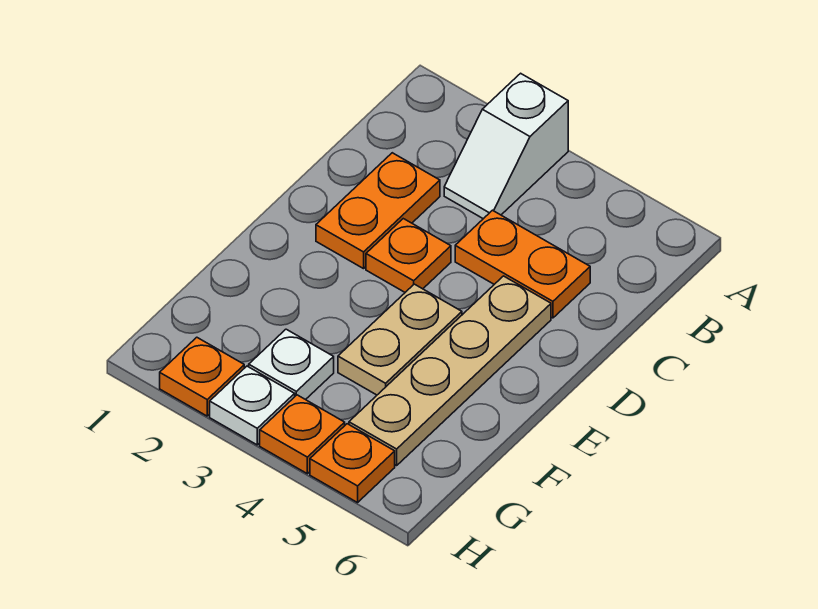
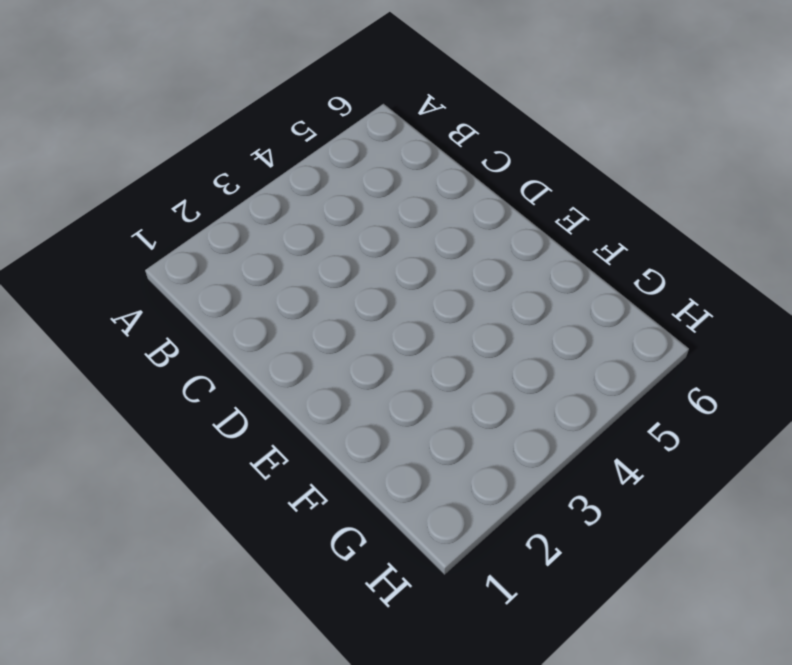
none -> white slope A3:B3 level 1 top A
none -> orange plate C2:D2 level 1

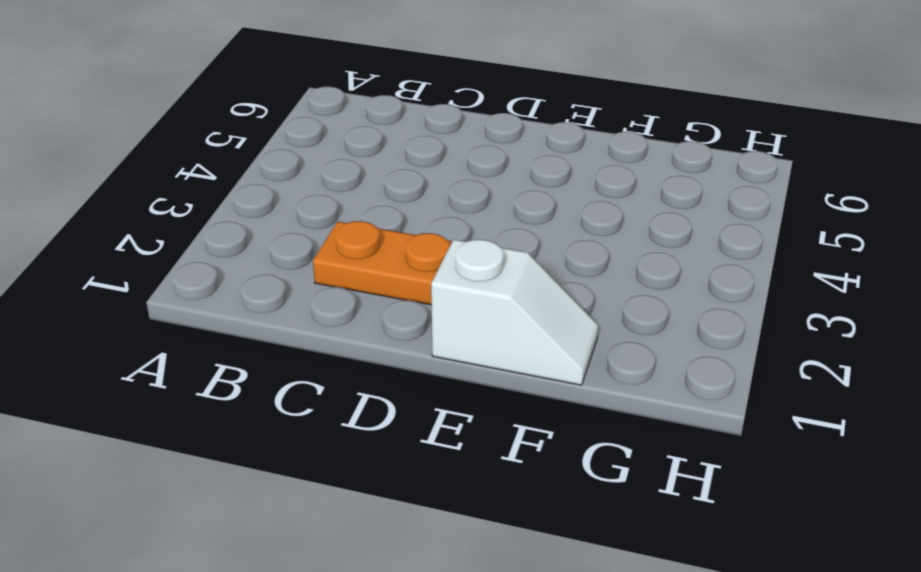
white slope E1:F1 level 1 top E -> white slope A3:B3 level 1 top A
none -> orange plate C4:C5 level 1
none -> orange plate D3 level 1

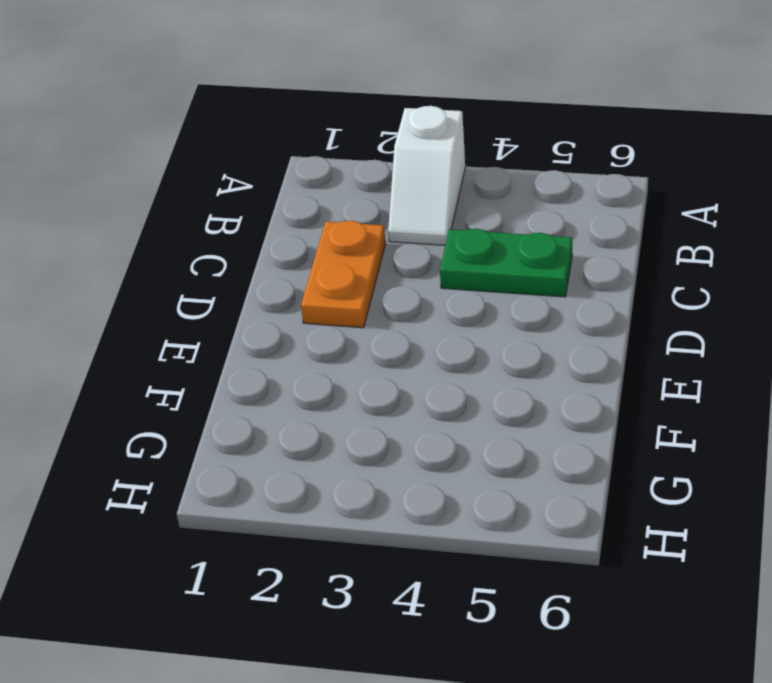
green plate C4:C5 level 1 -> orange plate C4:C5 level 1
none -> orange plate D3 level 1
none -> tan plate D5:G5 level 1

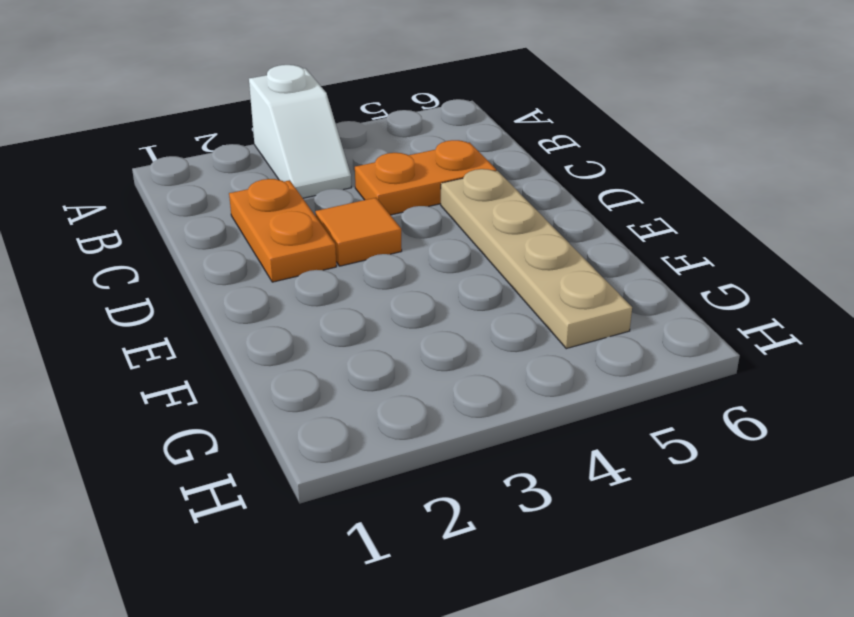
orange tile D3 level 1 -> orange plate D3 level 1
none -> tan plate E4:F4 level 1
none -> white plate G3 level 1

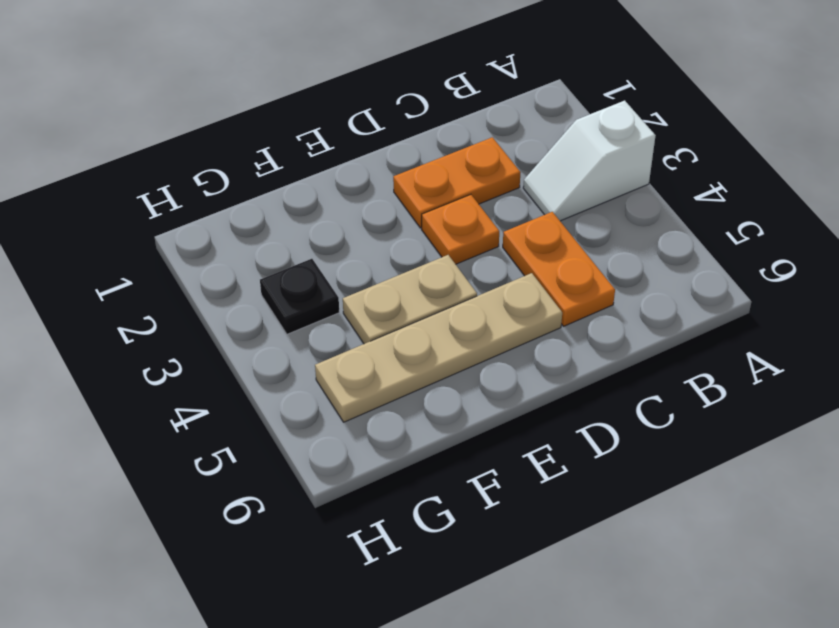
black plate G3 level 1 -> white plate G3 level 1
none -> orange plate H2 level 1
none -> white plate H3 level 1

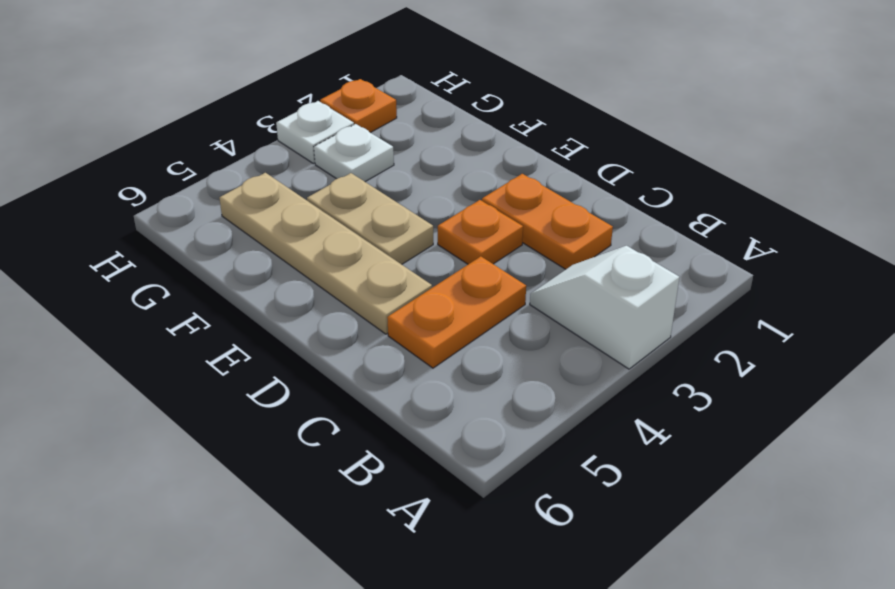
none -> orange plate H4 level 1
none -> orange plate H5 level 1

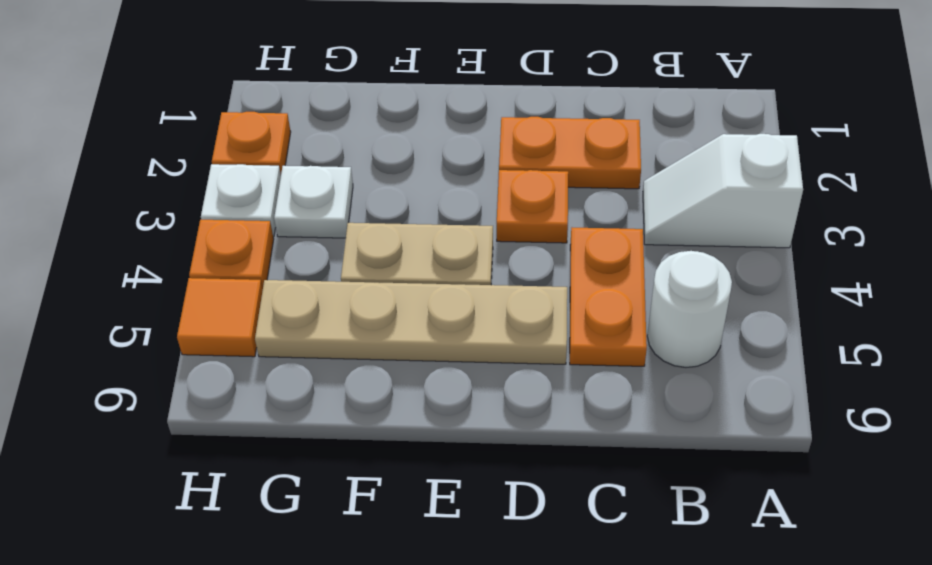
white round brick B5 level 1 -> none
orange tile H5 level 1 -> orange plate H5 level 1

